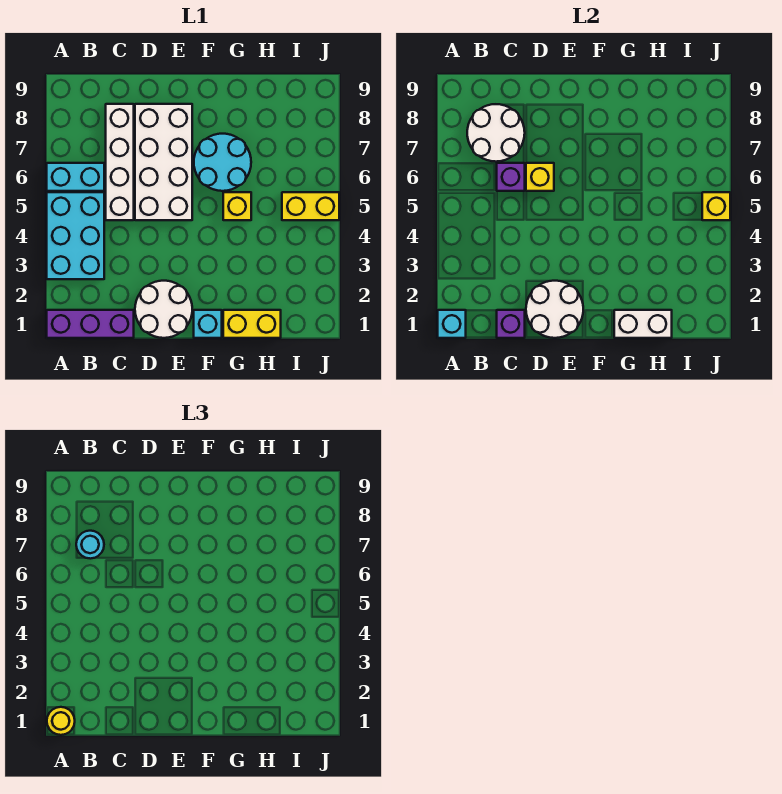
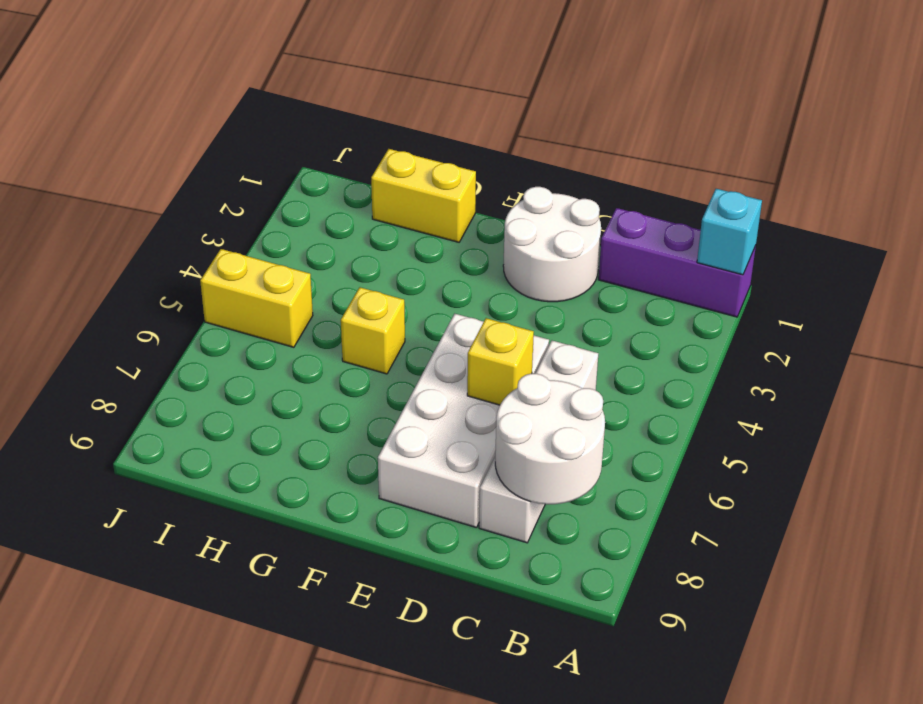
none -> cyan brick A3:B5 level 1
none -> cyan brick A6:B6 level 1
none -> cyan brick F1 level 1

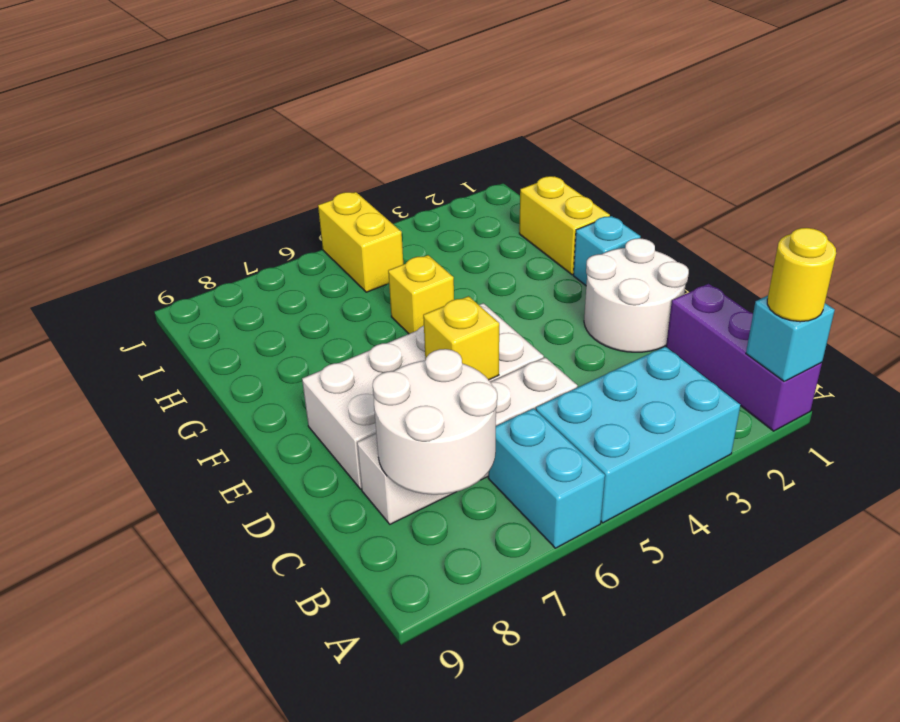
none -> cyan round brick F6:G7 level 1
none -> purple brick C1 level 2
none -> purple brick C6 level 2

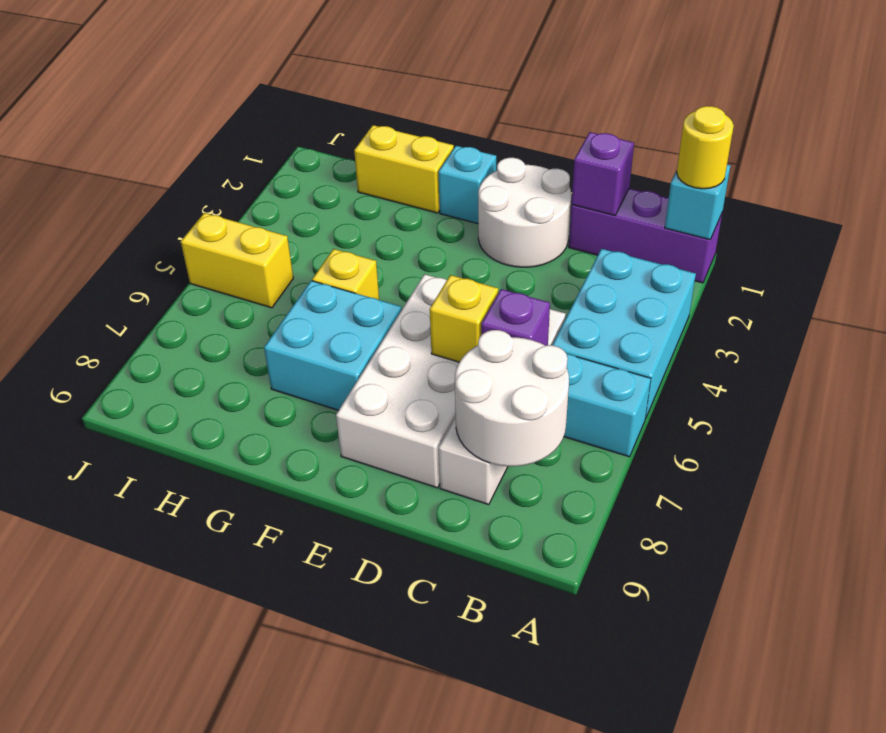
cyan brick F6:G7 level 1 -> cyan round brick F6:G7 level 1
none -> white round brick D1:E2 level 2
none -> white brick G1:H1 level 2
none -> yellow brick J5 level 2

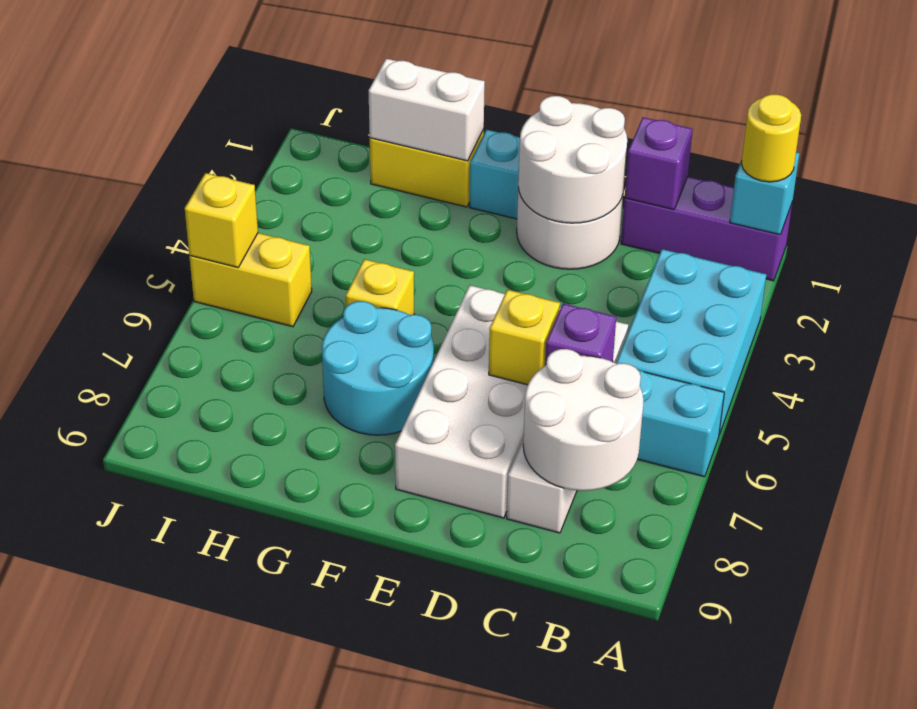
none -> cyan round brick B7 level 3

